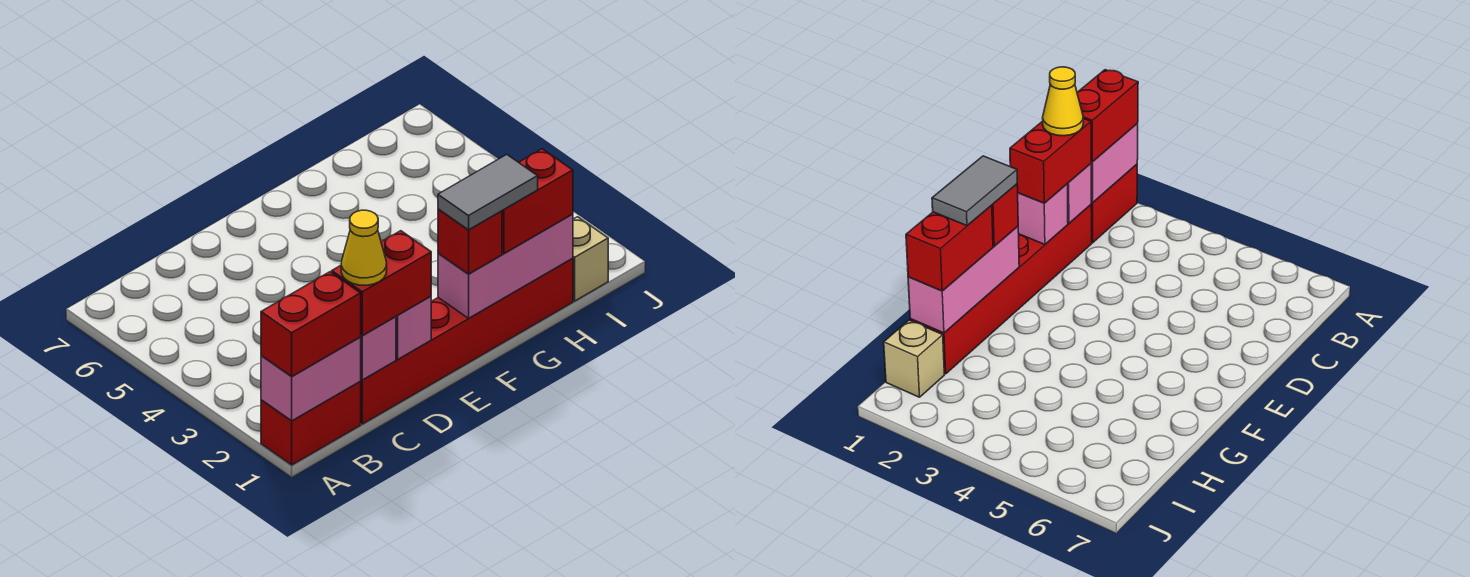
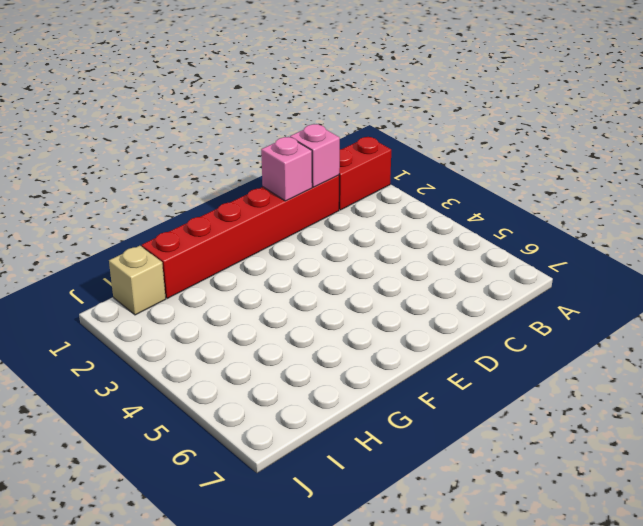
none -> pink brick A1:B1 level 2
none -> pink brick F1:H1 level 2
none -> red brick A1:B1 level 3

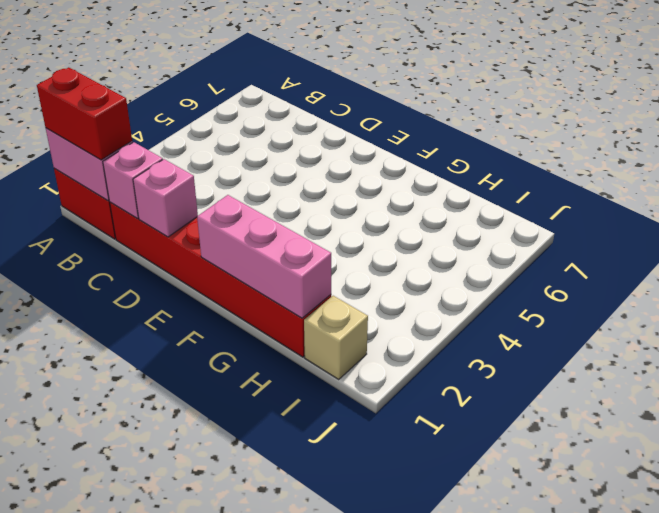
none -> red brick C1:D1 level 3
none -> red brick F1 level 3
none -> red brick G1:H1 level 3

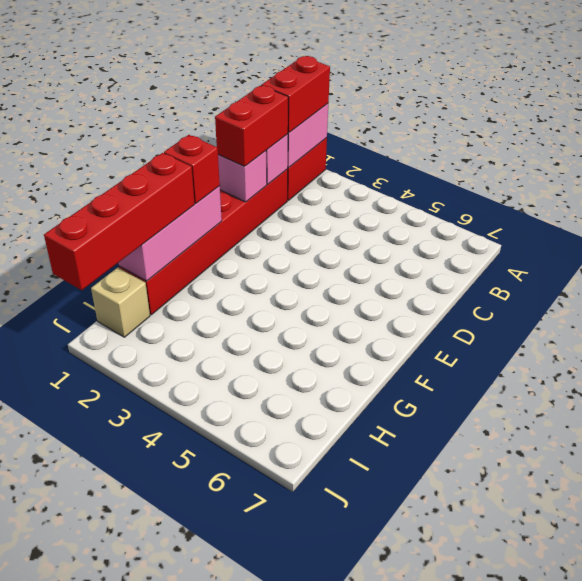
red brick G1:J1 level 3 -> red brick G1:H1 level 3
none -> yellow cone C1 level 4
none -> grey tile F1:G1 level 4

